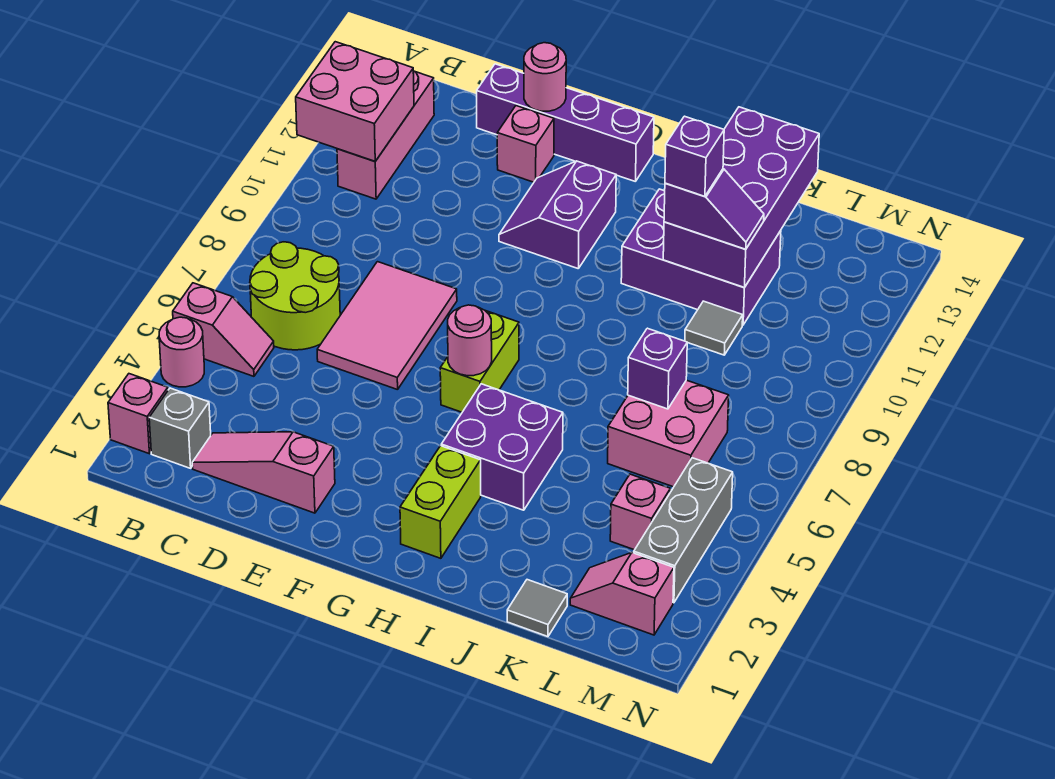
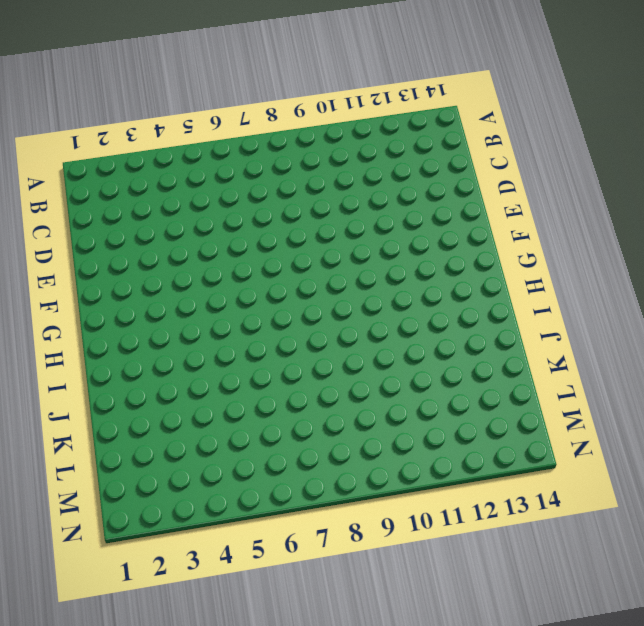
none -> pink brick A2 level 1
none -> pink round brick A4 level 1
none -> pink slope A5:B5 level 1 top A

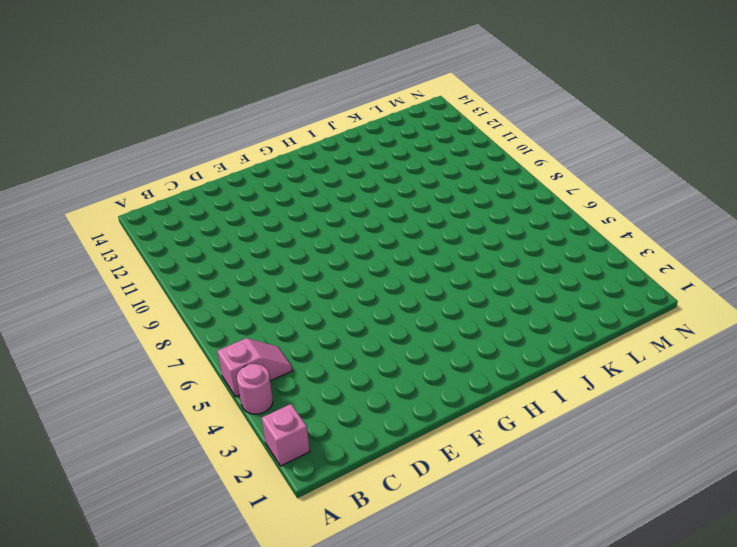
none -> grey brick B2 level 1
none -> lime round brick B6:C7 level 1
none -> pink brick B11:B13 level 1

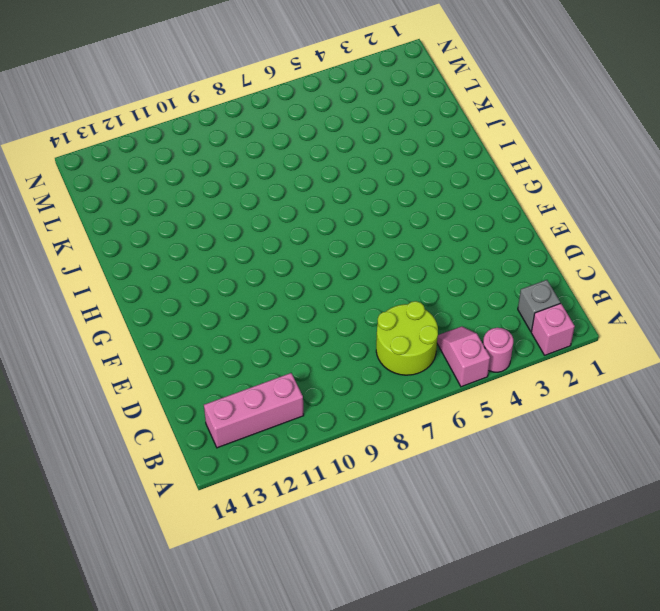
none -> pink slope C2:E2 level 1 top E
none -> pink tile D6:E8 level 1
none -> purple brick D14:G14 level 1

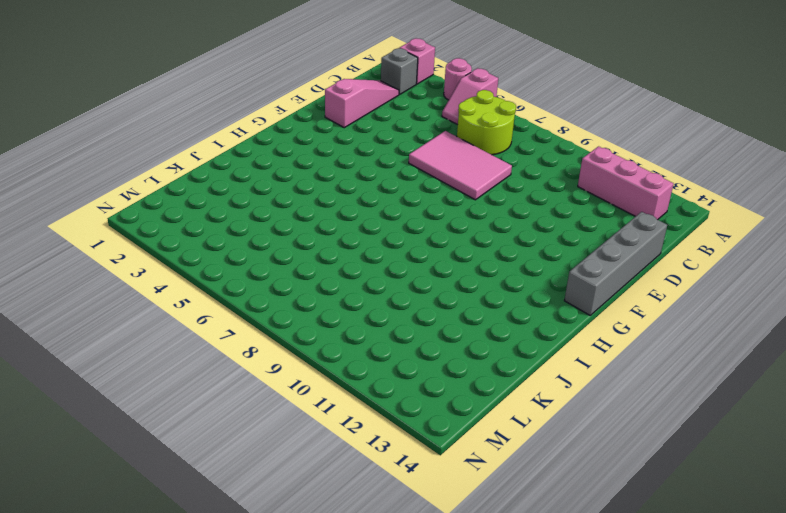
grey brick D14:G14 level 1 -> purple brick D14:G14 level 1
none -> pink brick E13 level 1
none -> purple slope F11:G12 level 1 top G
none -> lime brick G6:G7 level 1

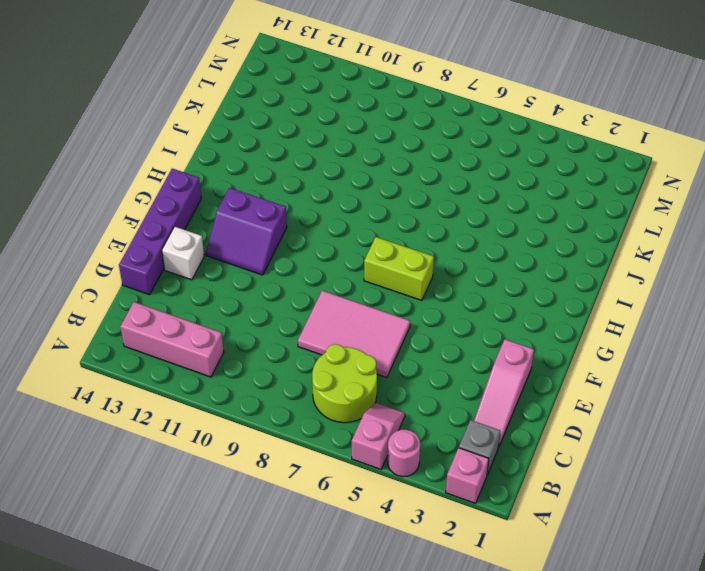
white brick E13 level 1 -> pink brick E13 level 1
none -> lime brick H2:H3 level 1
none -> purple brick H4:I5 level 1
none -> purple brick I11:K12 level 1

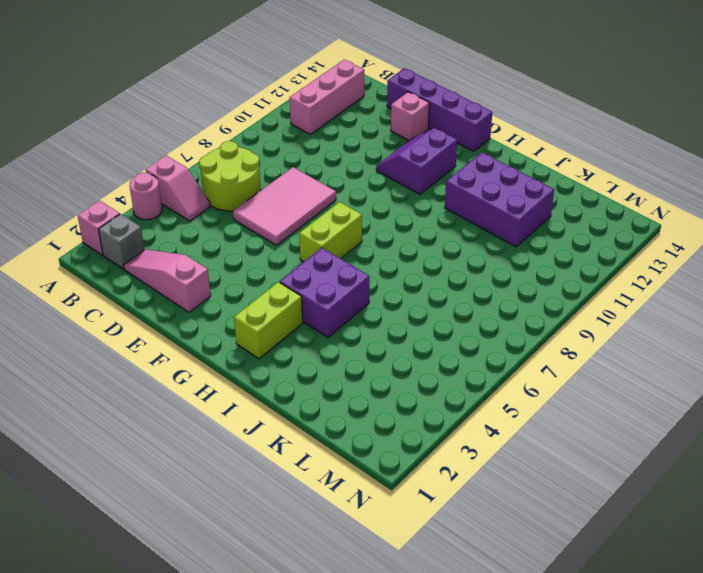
none -> grey tile K1 level 1
none -> pink brick K6:L7 level 1
none -> grey tile K10 level 1

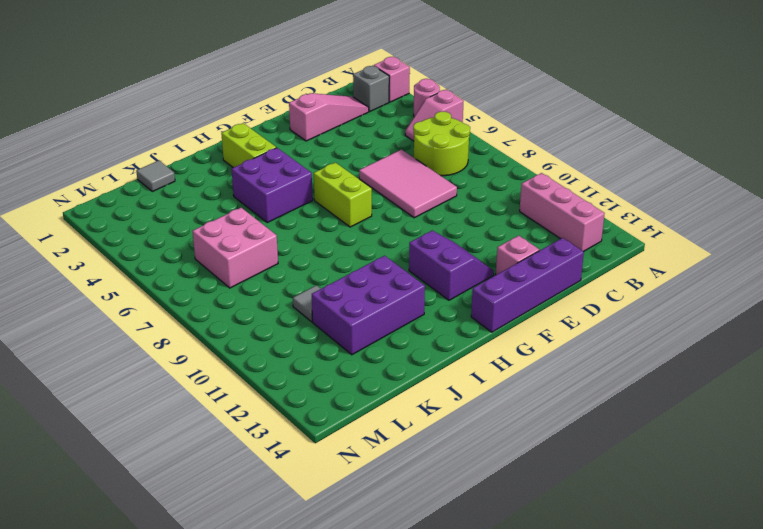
none -> pink slope L2:M2 level 1 top M
none -> pink brick L4 level 1
none -> grey brick M3:M5 level 1

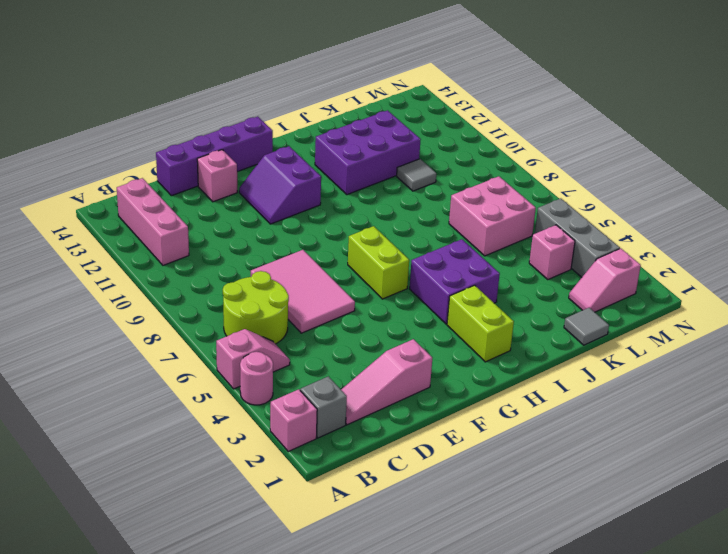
none -> pink brick A11:B12 level 2
none -> pink round brick E14 level 2
none -> pink round brick G6 level 2

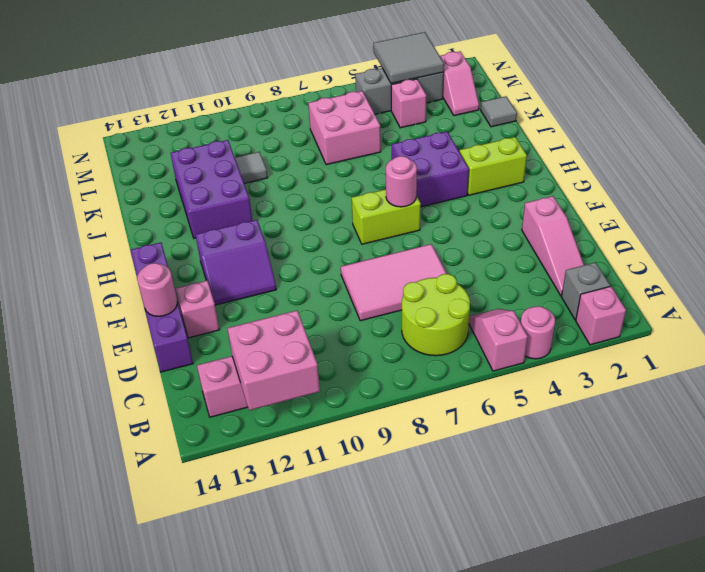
grey tile M3:N4 level 2 -> none
none -> purple brick J11:K14 level 2
none -> purple brick K7 level 2
none -> purple slope J11:K11 level 3 top J

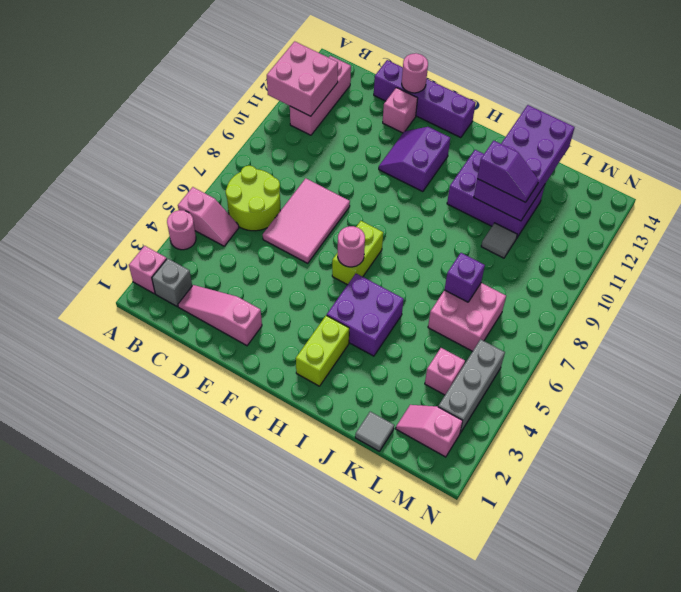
none -> purple brick J11 level 4

